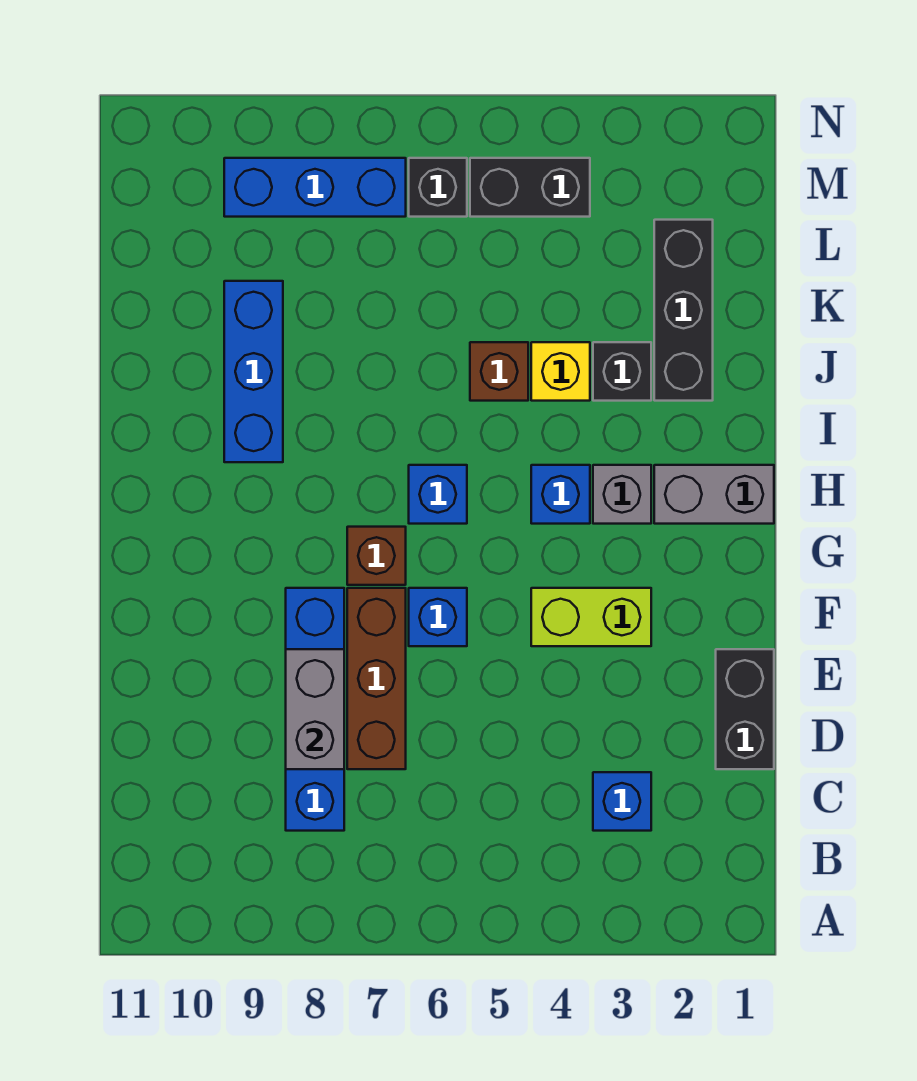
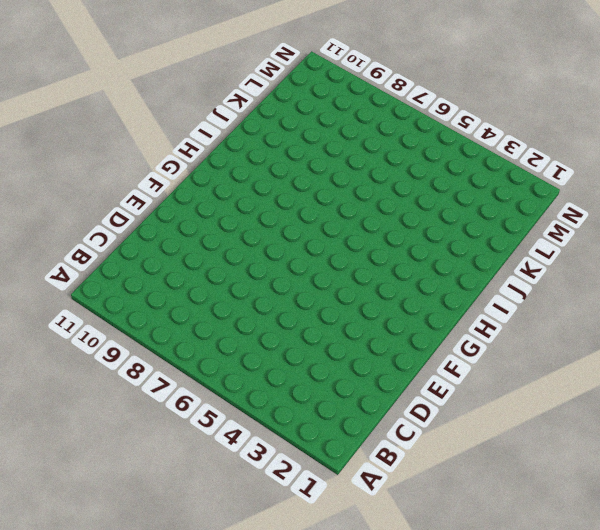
none -> blue brick C3 level 1
none -> blue brick C8:F8 level 1
none -> black brick D1:E1 level 1

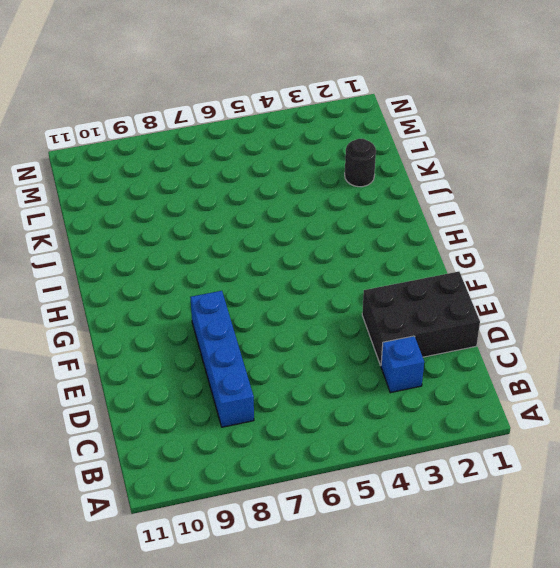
black brick D1:E3 level 1 -> black brick D1:E1 level 1
black round brick K2 level 1 -> black brick J2:L2 level 1
none -> brown brick D7:F7 level 1
none -> lime brick F3:F4 level 1
none -> blue brick F6 level 1

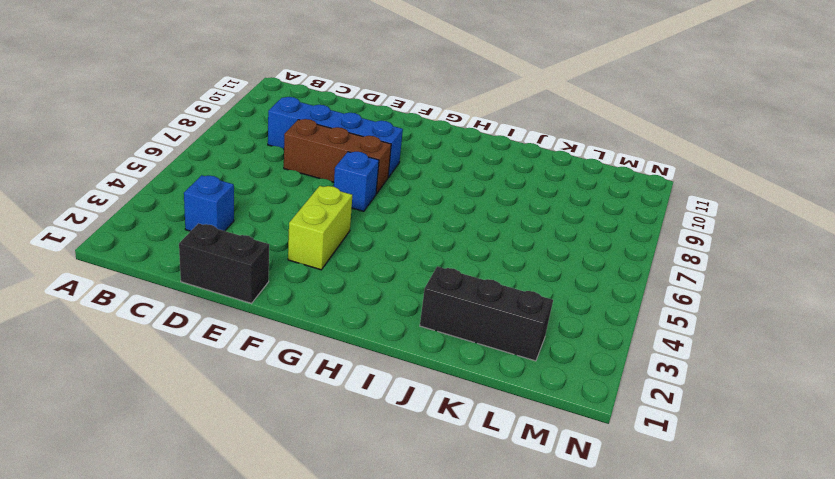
none -> brown brick G7 level 1
none -> grey brick H1:H2 level 1
none -> grey brick H3 level 1

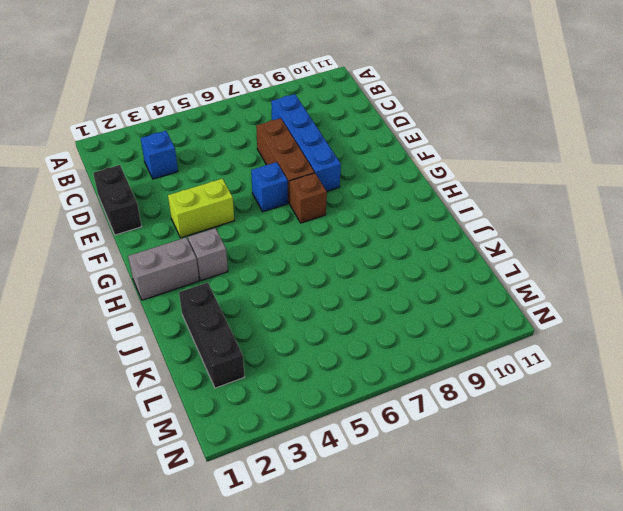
none -> blue brick H4 level 1
none -> blue brick H6 level 1
none -> blue brick I9:K9 level 1

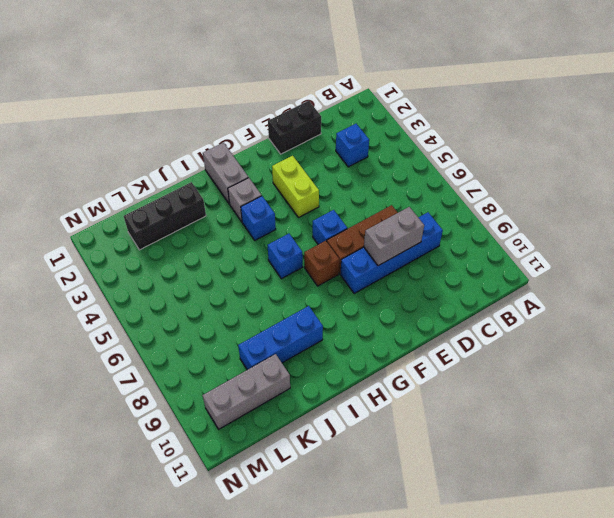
grey brick K10:M10 level 1 -> none
none -> black brick J3 level 1
none -> yellow brick J4 level 1
none -> brown brick J5 level 1

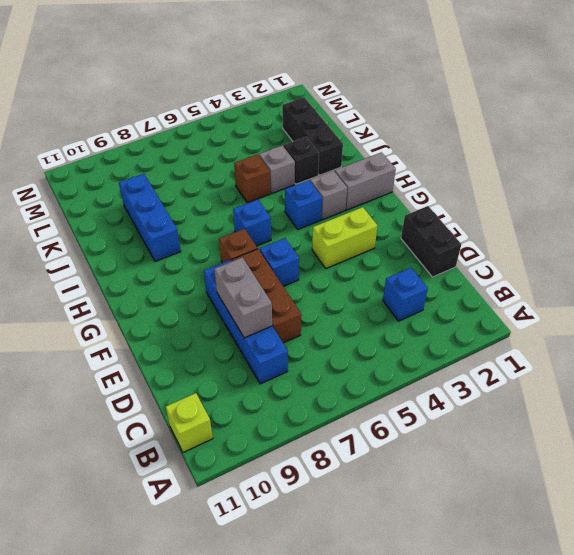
lime brick B11 level 1 -> none
grey brick J4 level 1 -> yellow brick J4 level 1
none -> black brick M4:M5 level 1
none -> black brick M6 level 1
none -> blue brick M7:M9 level 1

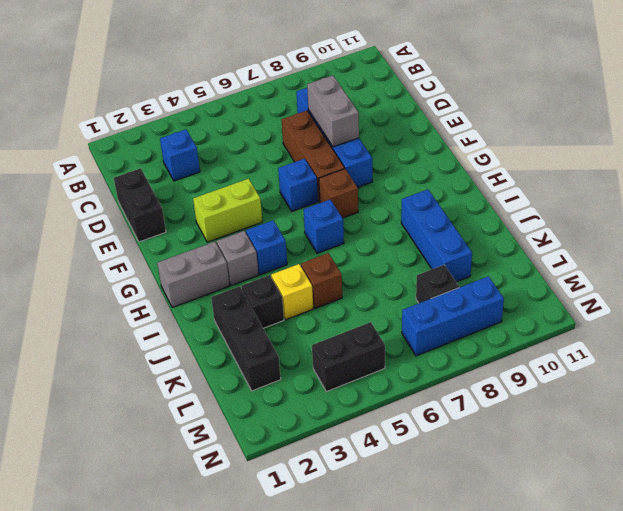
black brick L8 level 1 -> black brick M6 level 1

